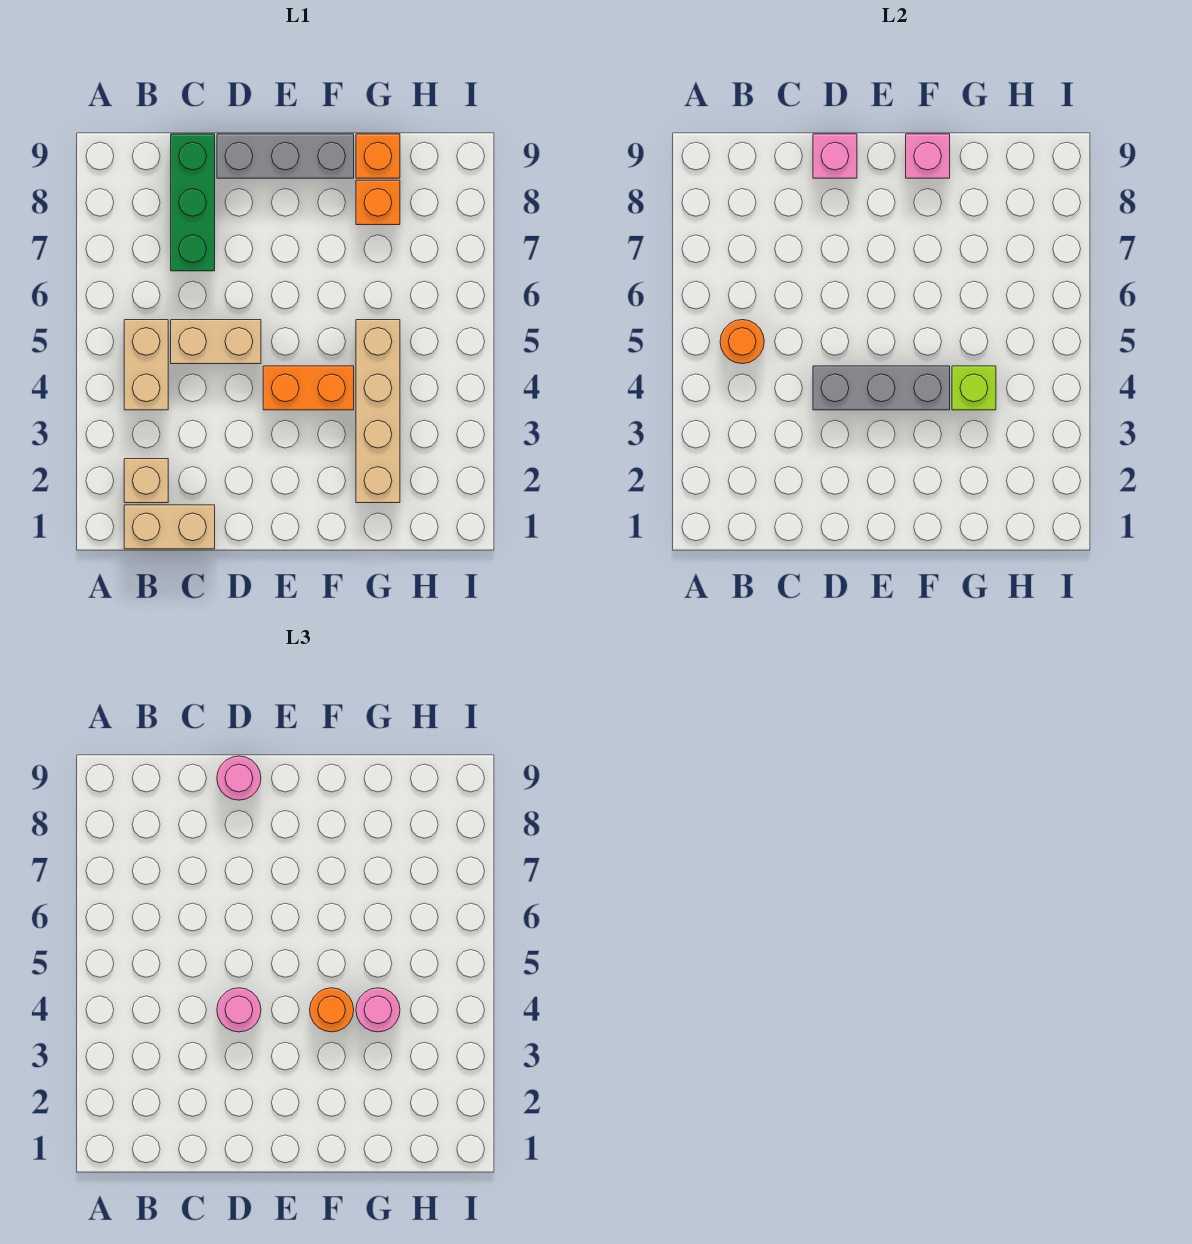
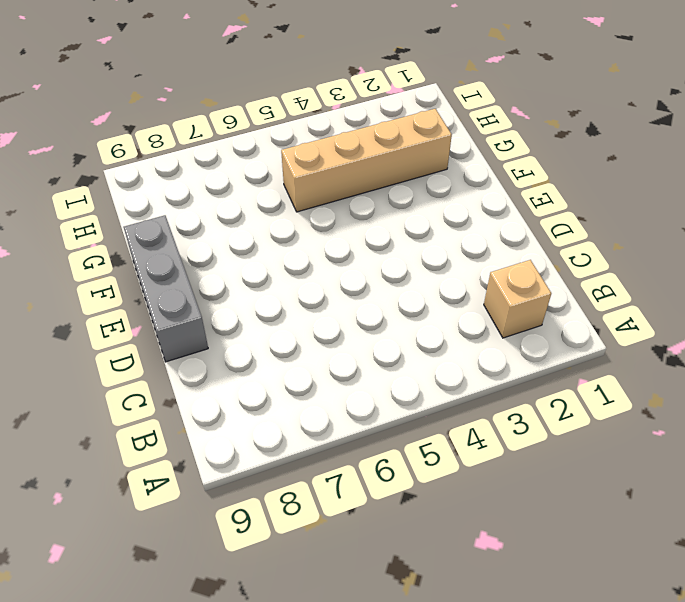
none -> tan brick B1:C1 level 1
none -> tan brick B4:B5 level 1
none -> tan brick C5:D5 level 1

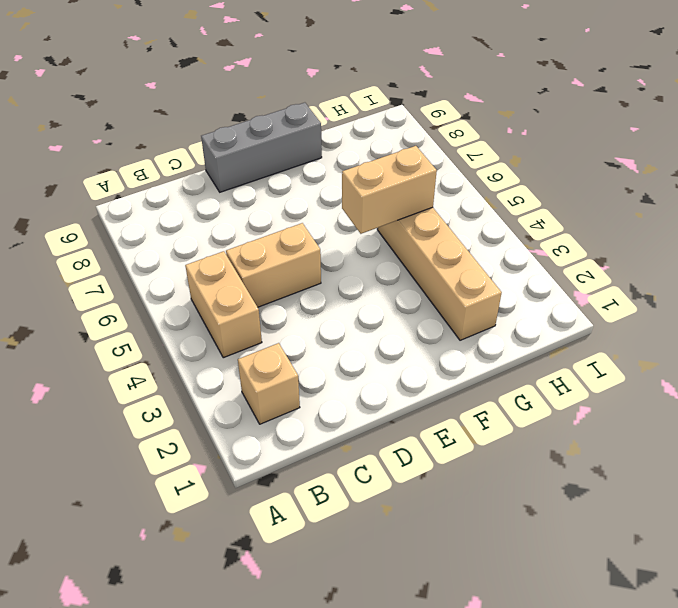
tan brick F5:G5 level 2 -> tan brick B1:C1 level 1
none -> green brick C7:C9 level 1
none -> orange brick E4:F4 level 1
none -> orange brick G8 level 1

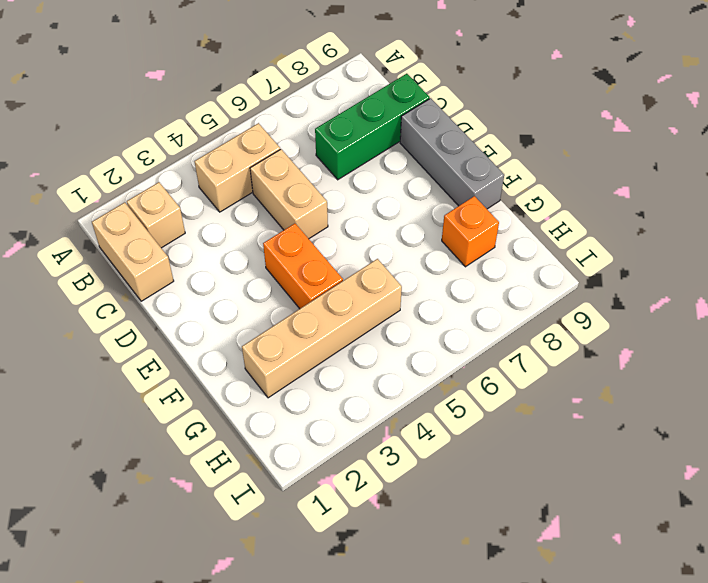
none -> orange brick G9 level 1
none -> orange round brick B5 level 2
none -> grey brick D4:F4 level 2

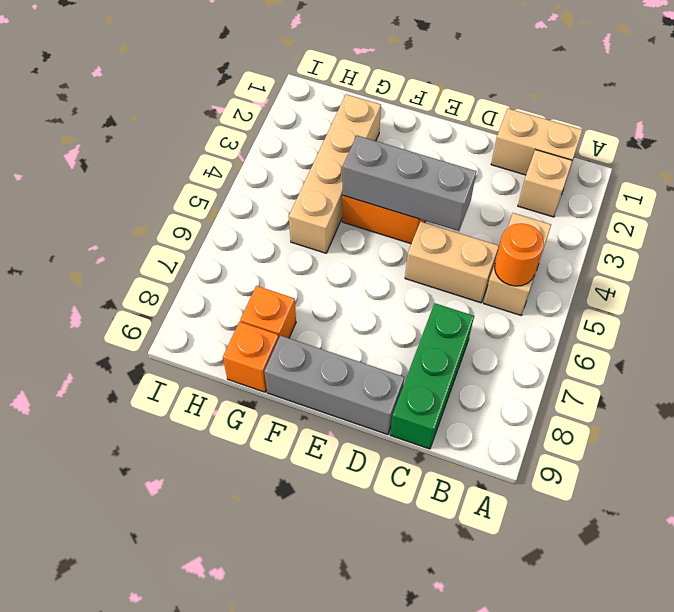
none -> pink brick D9 level 2
none -> pink brick F9 level 2
none -> lime brick G4 level 2

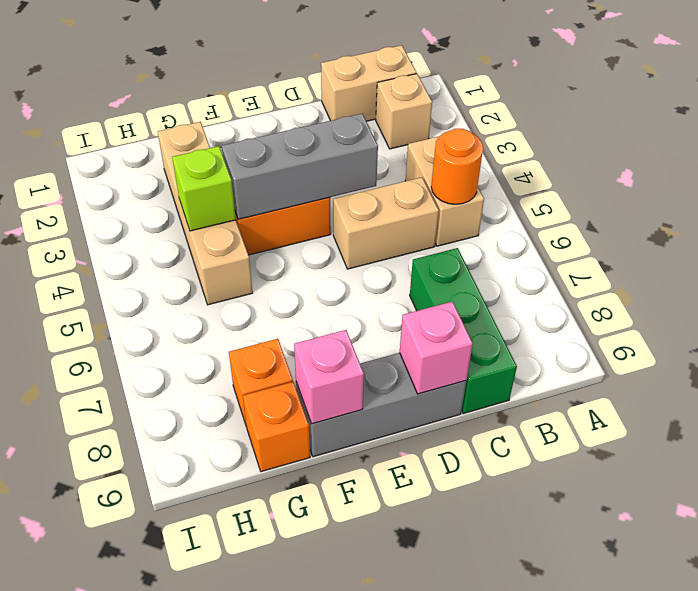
none -> pink round brick D4 level 3
none -> pink round brick D9 level 3
none -> orange round brick F4 level 3

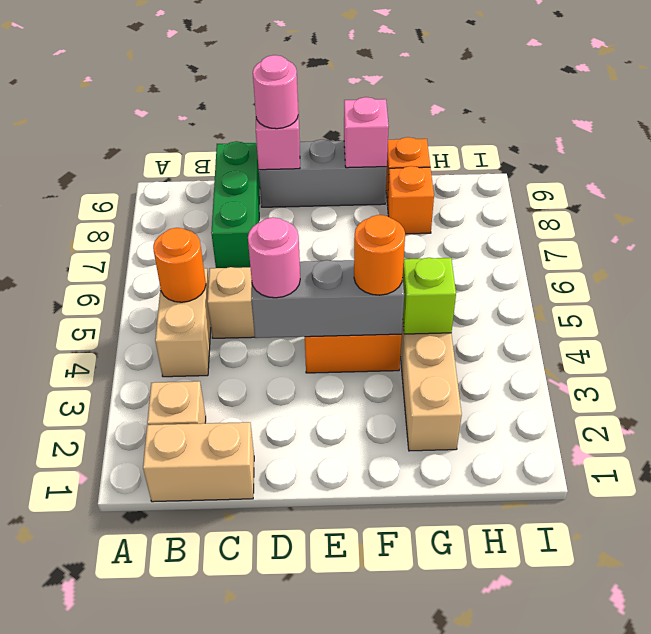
none -> pink round brick G4 level 3

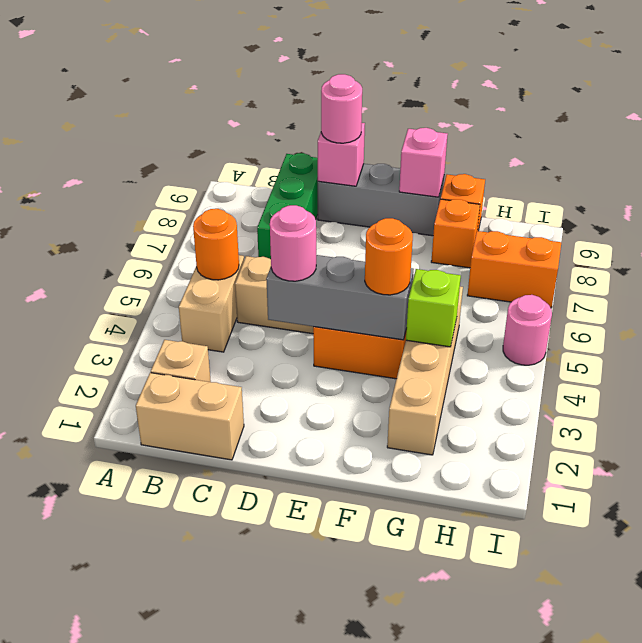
orange brick H7:I7 level 1 -> none
pink round brick I5 level 1 -> pink round brick G4 level 3

